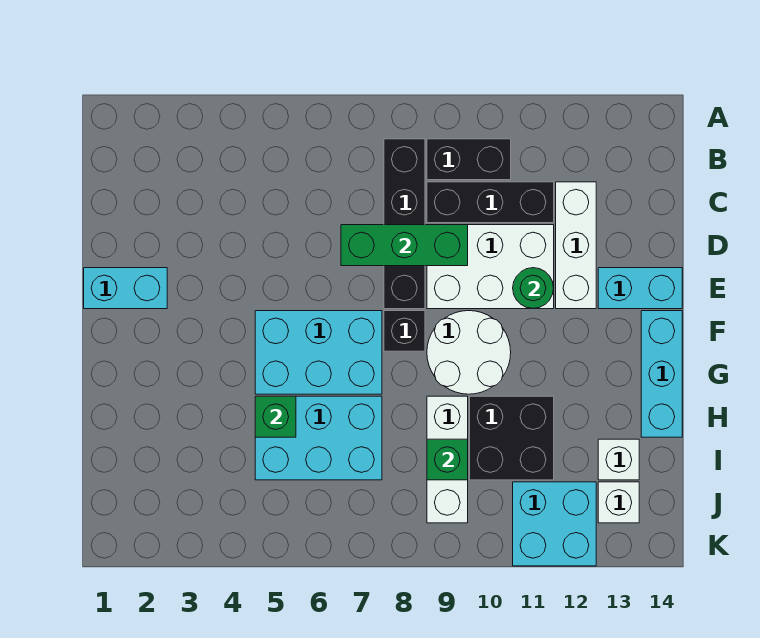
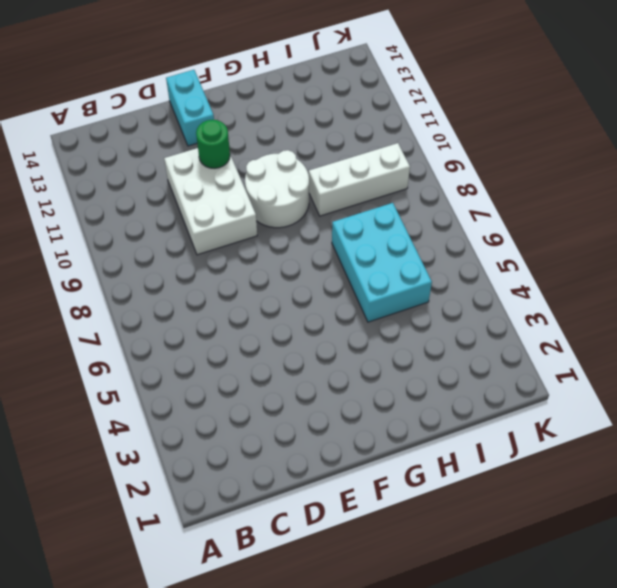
none -> black brick B8:E8 level 1
none -> black brick B9:B10 level 1
none -> black brick C9:C11 level 1

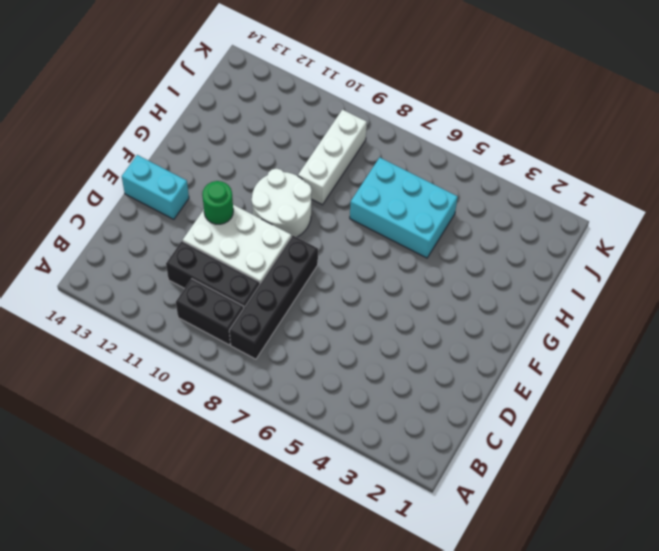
none -> white brick C12:E12 level 1
none -> cyan brick E1:E2 level 1
none -> cyan brick F5:G7 level 1

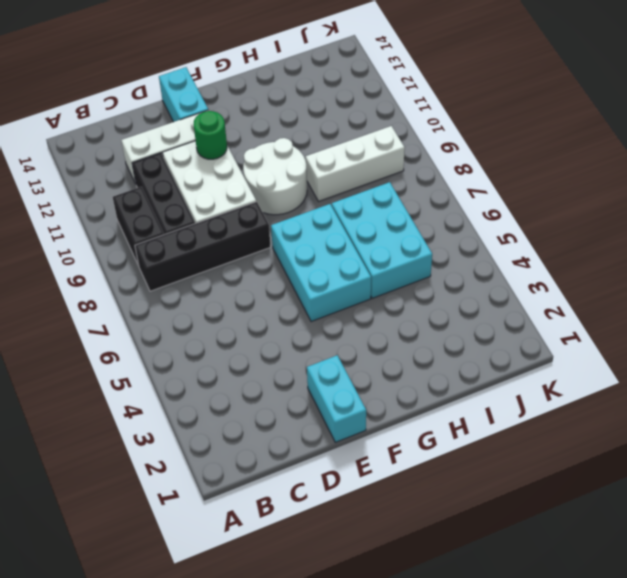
none -> black brick F8 level 1
none -> cyan brick F14:H14 level 1
none -> black brick H10:I11 level 1

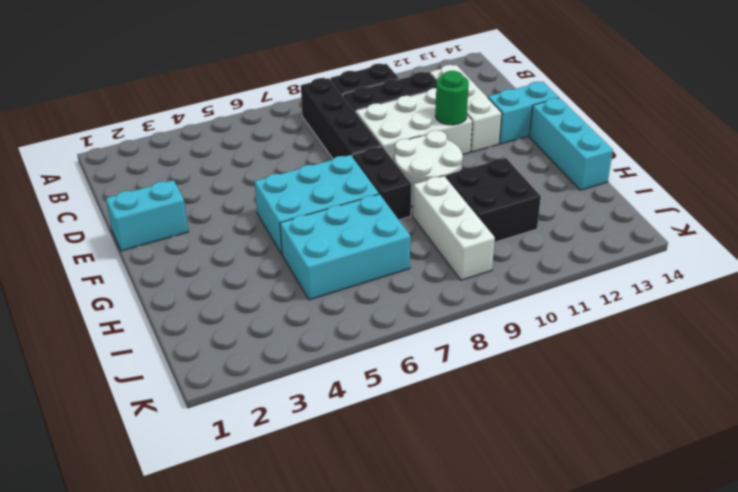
black brick F8:G8 level 1 -> black brick F8 level 1
none -> white brick I13 level 1
none -> cyan brick J11:K12 level 1
none -> white brick J13 level 1

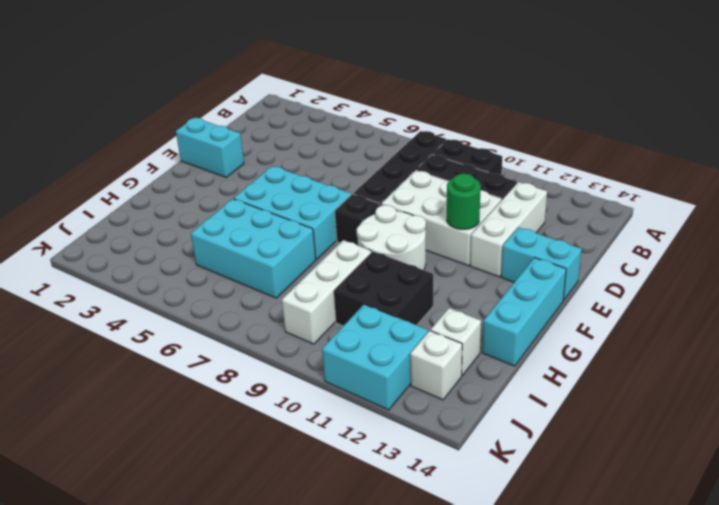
none -> green brick D7:D9 level 2
none -> green brick H5 level 2
none -> green brick I9 level 2

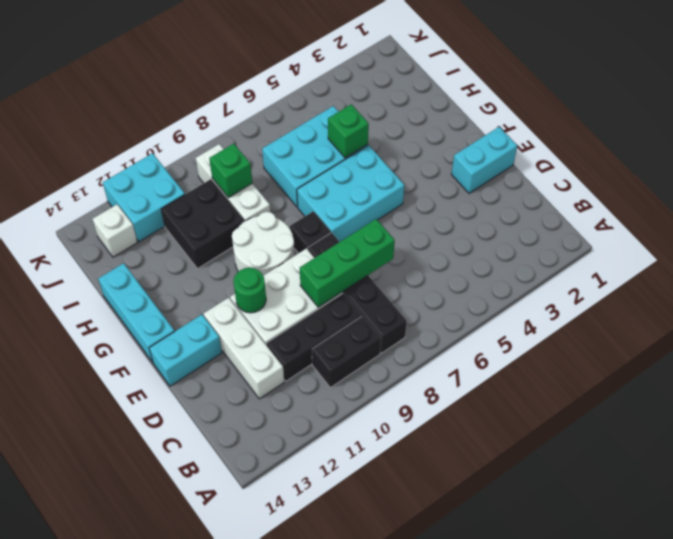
none -> white brick I13 level 1

